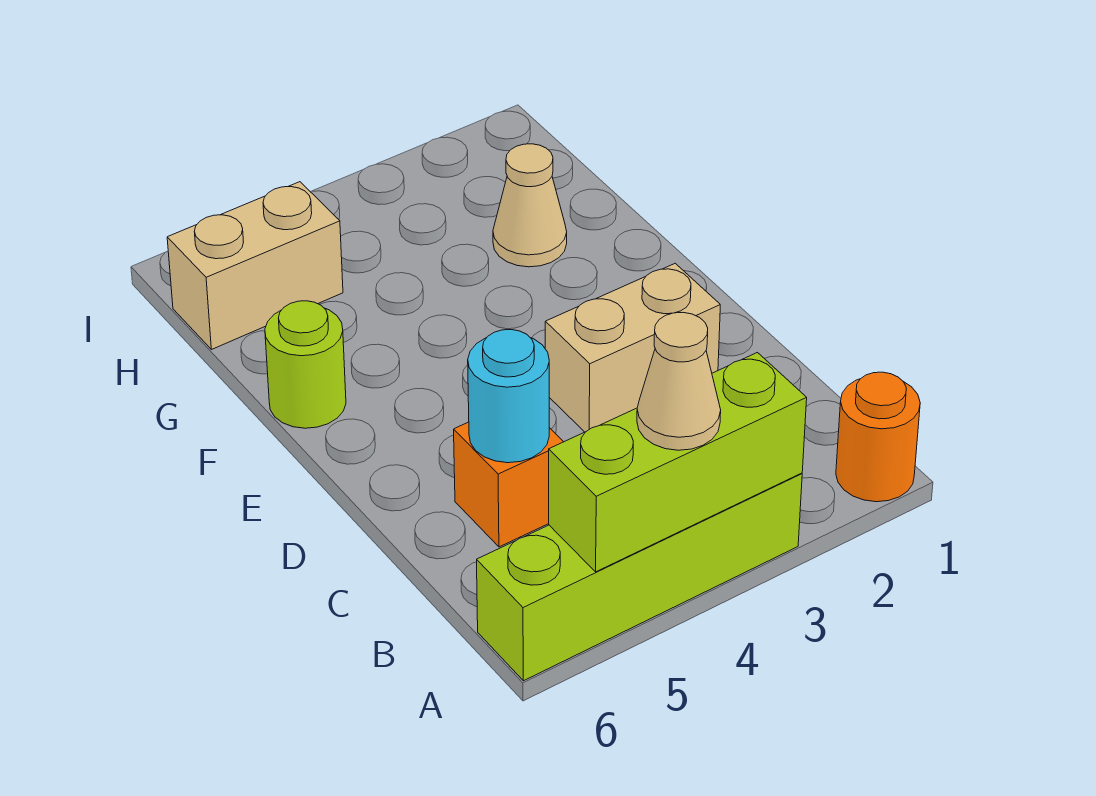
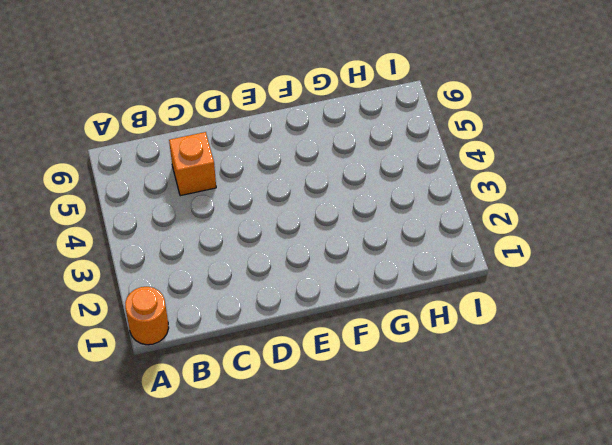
none -> lime brick A3:A6 level 1
none -> tan brick D2:D3 level 1

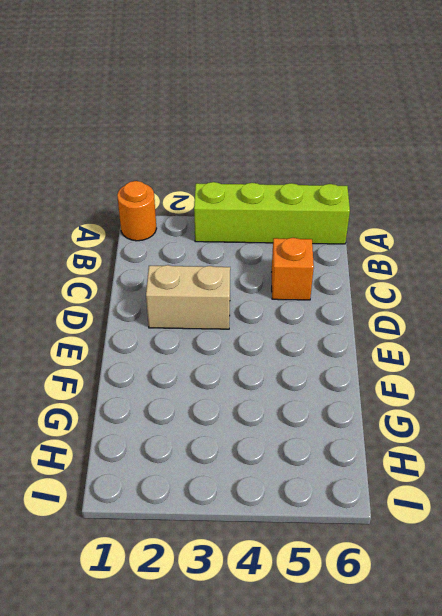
none -> lime round brick F6 level 1
none -> tan cone G2 level 1

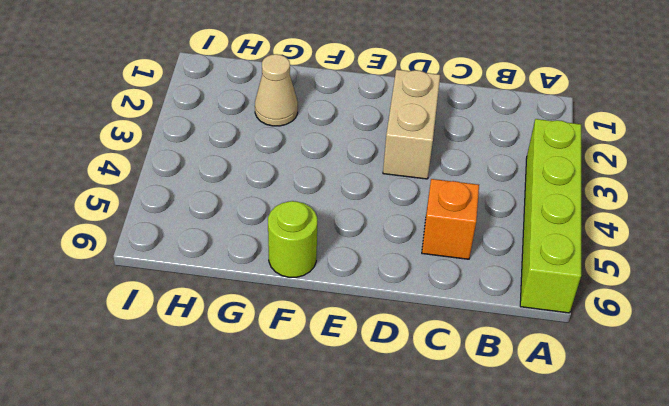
none -> orange round brick A1 level 1
none -> tan brick H5:H6 level 1

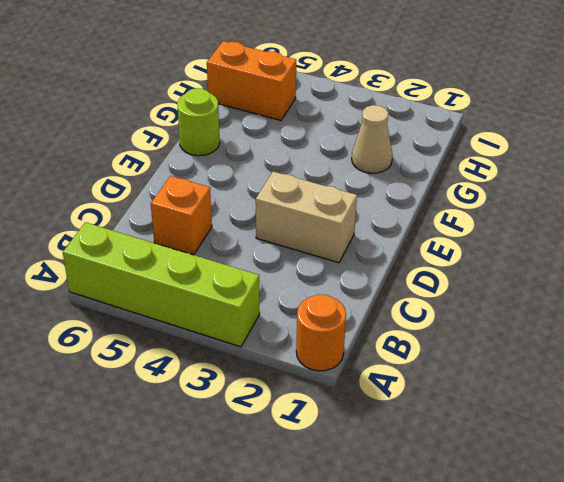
orange brick H5:H6 level 1 -> tan brick H5:H6 level 1
none -> lime brick A3:A5 level 2
none -> cyan round brick C5 level 2

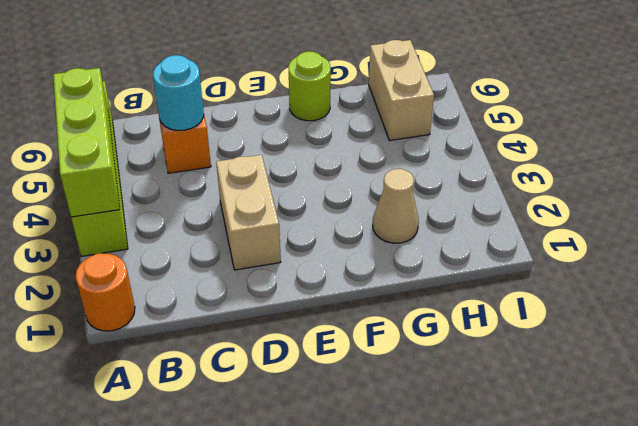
none -> tan cone A4 level 3

